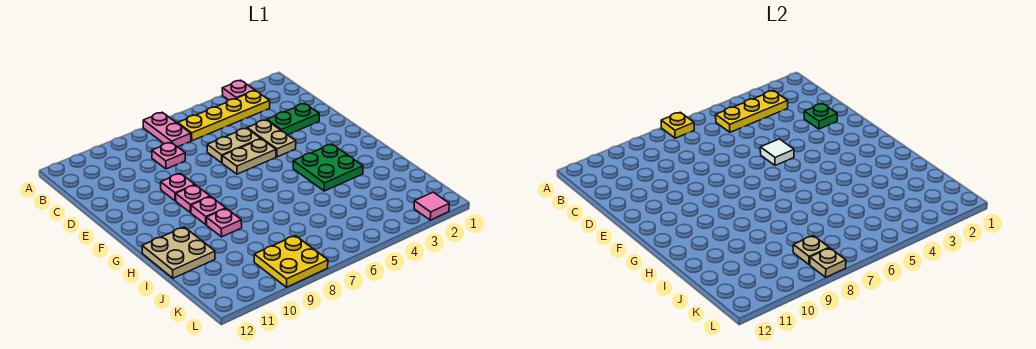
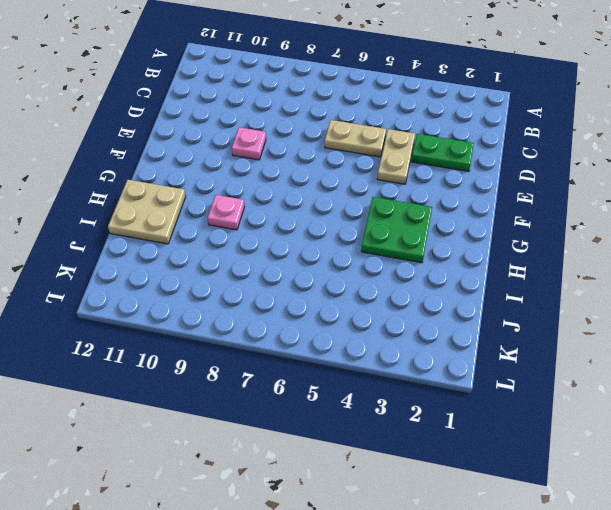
none -> pink plate A3 level 1
none -> pink plate A7:B7 level 1
none -> yellow plate B3:B6 level 1

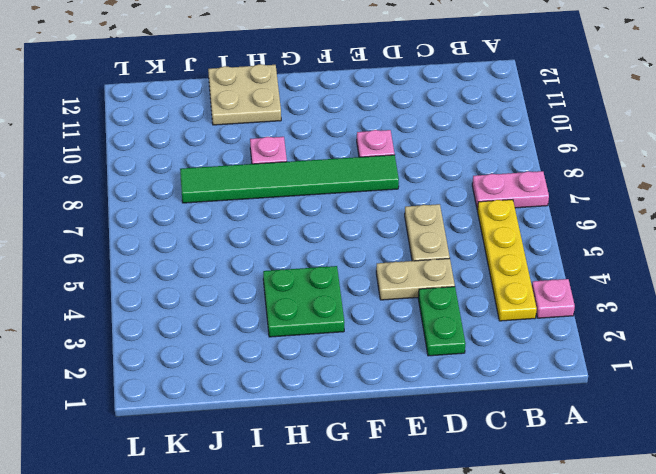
green tile E8:J8 level 1 -> none
none -> pink plate C8 level 1
none -> tan plate E5:E6 level 1
none -> pink plate F9 level 1

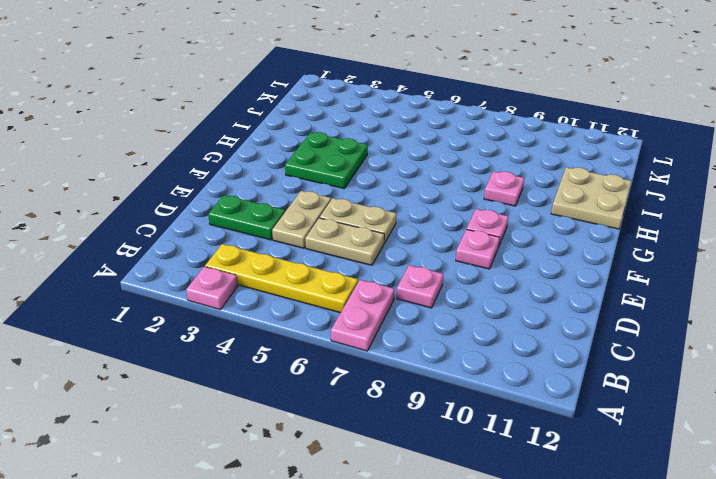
none -> pink plate G9 level 1
none -> yellow plate K8:L9 level 1
none -> pink tile L2 level 1

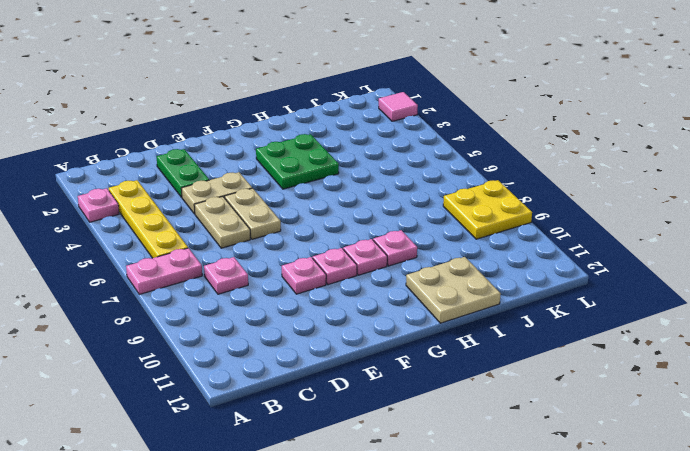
none -> yellow plate A7 level 2
none -> yellow plate B3:B5 level 2
none -> green plate D2 level 2

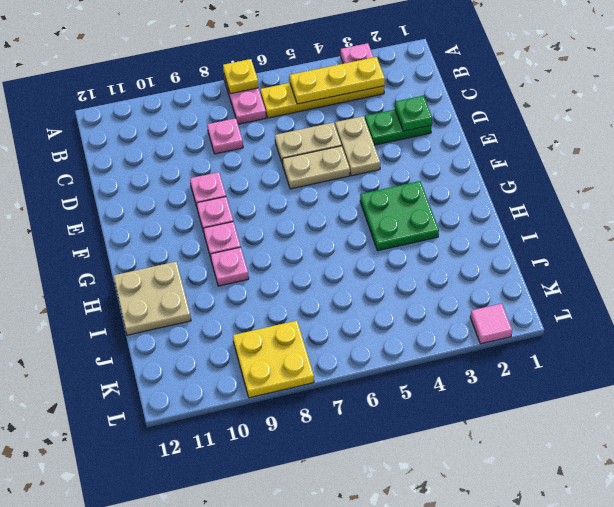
none -> white tile E5 level 2
none -> tan plate K8 level 2
none -> tan plate L8 level 2

